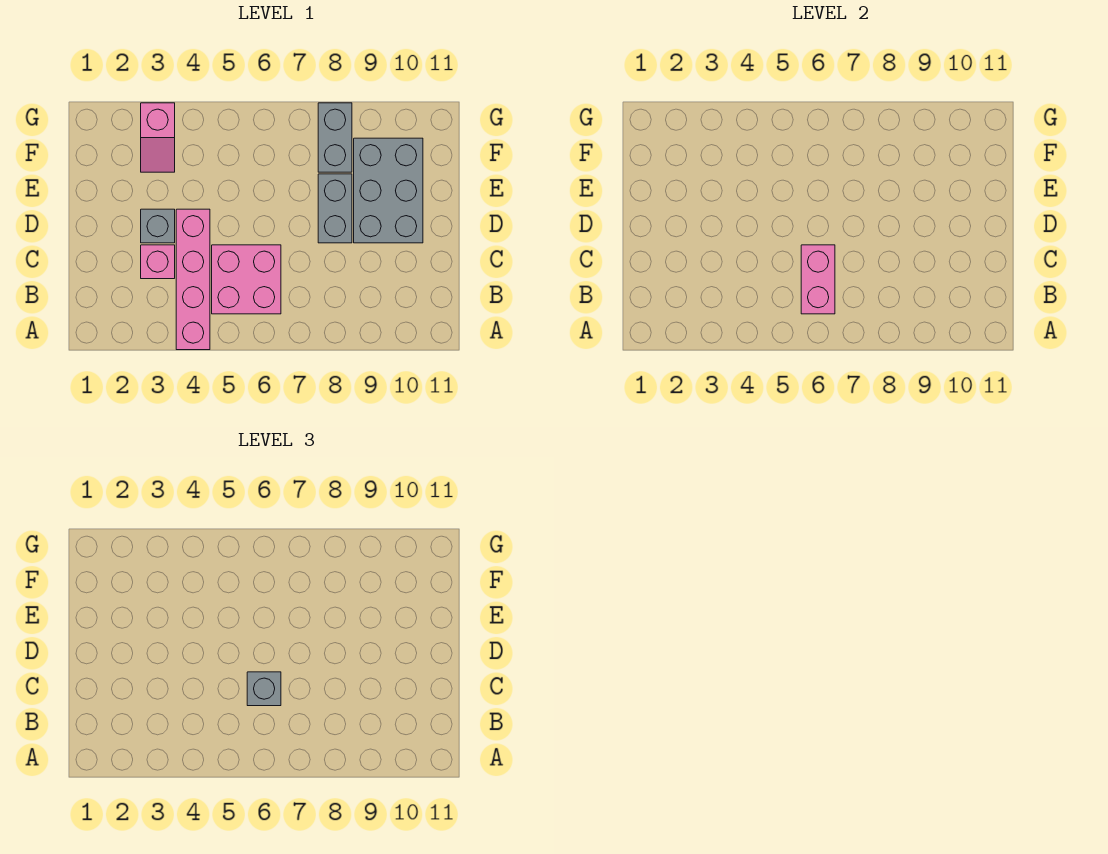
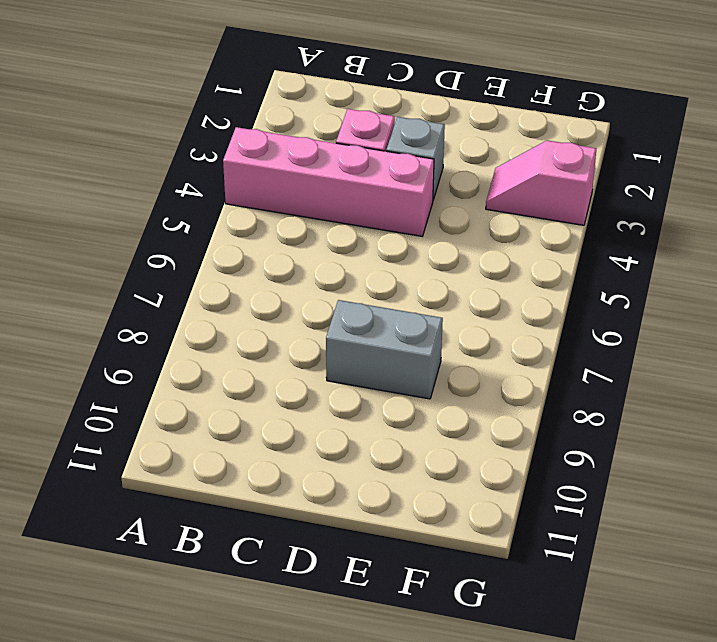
none -> pink brick B5:C6 level 1
none -> grey brick D9:F10 level 1

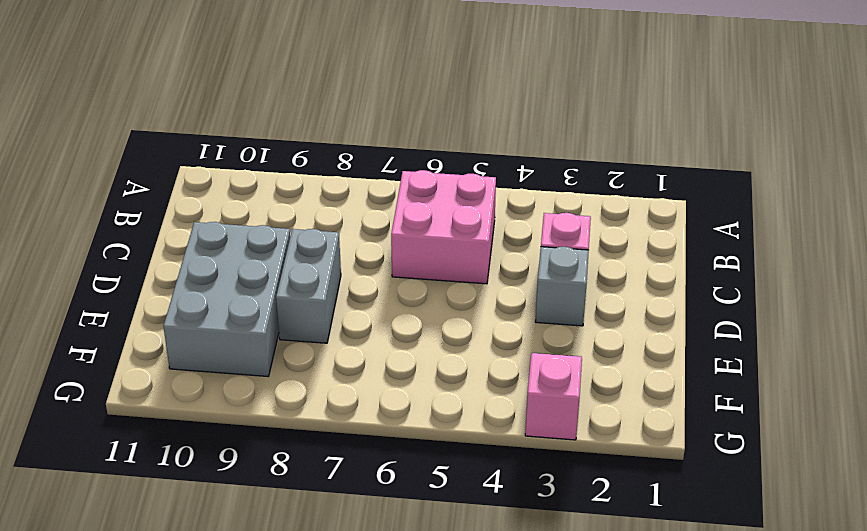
none -> pink brick A4:D4 level 1
none -> grey brick F8:G8 level 1

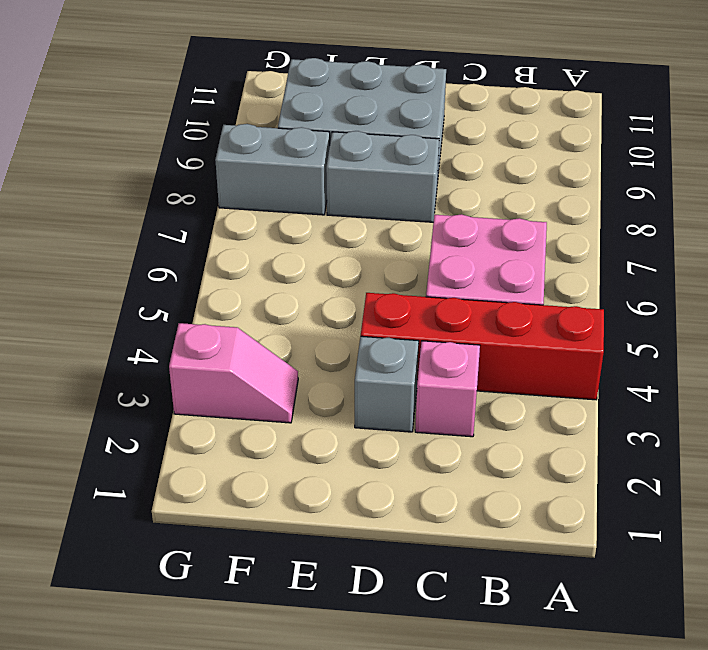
red brick A4:D4 level 1 -> pink brick A4:D4 level 1
none -> pink brick B6:C6 level 2
none -> grey brick C6 level 3

